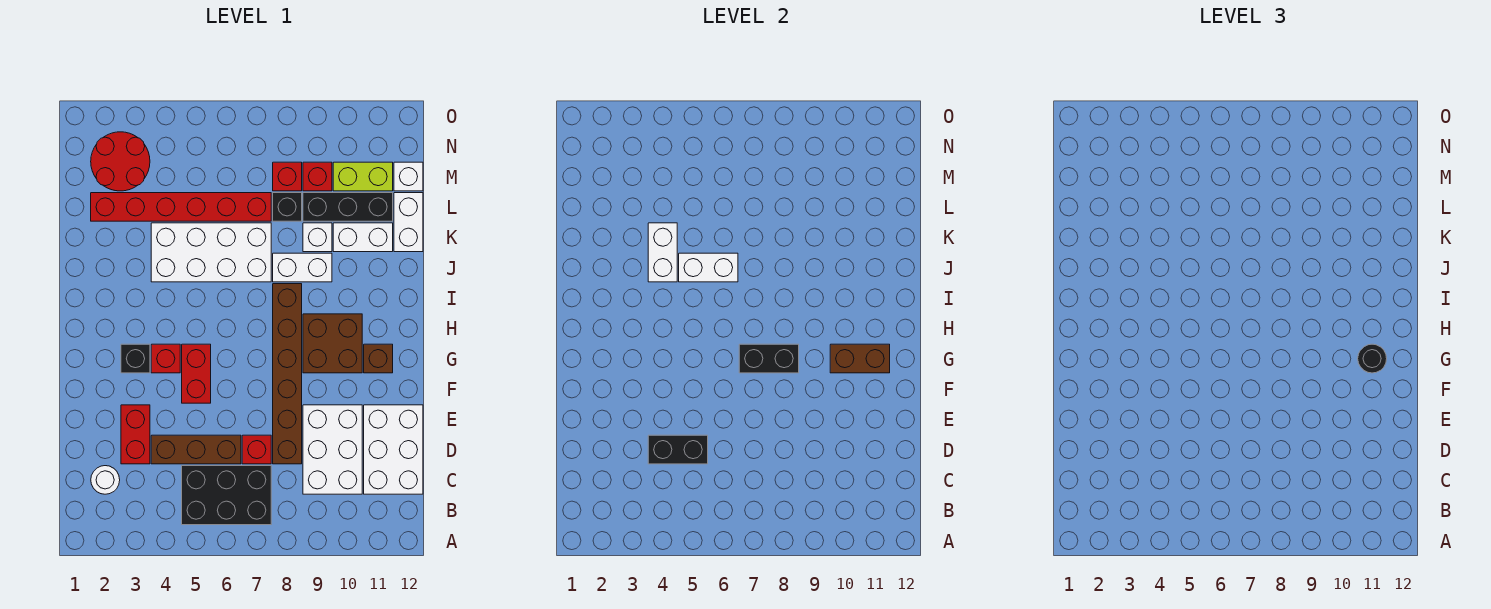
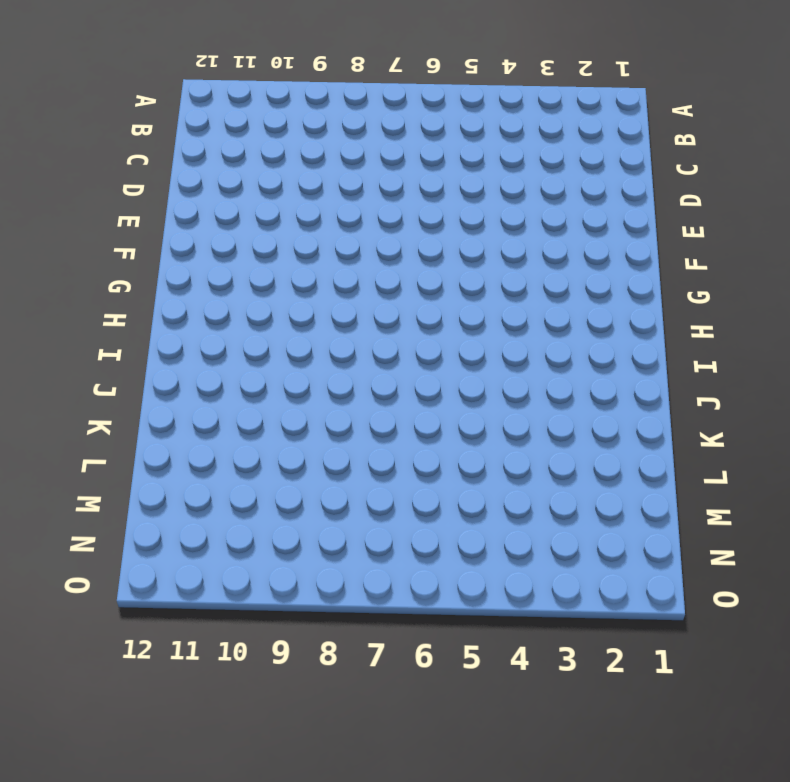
none -> black brick B5:C7 level 1
none -> white round brick C2 level 1
none -> white brick C9:E10 level 1
none -> white brick C11:E12 level 1

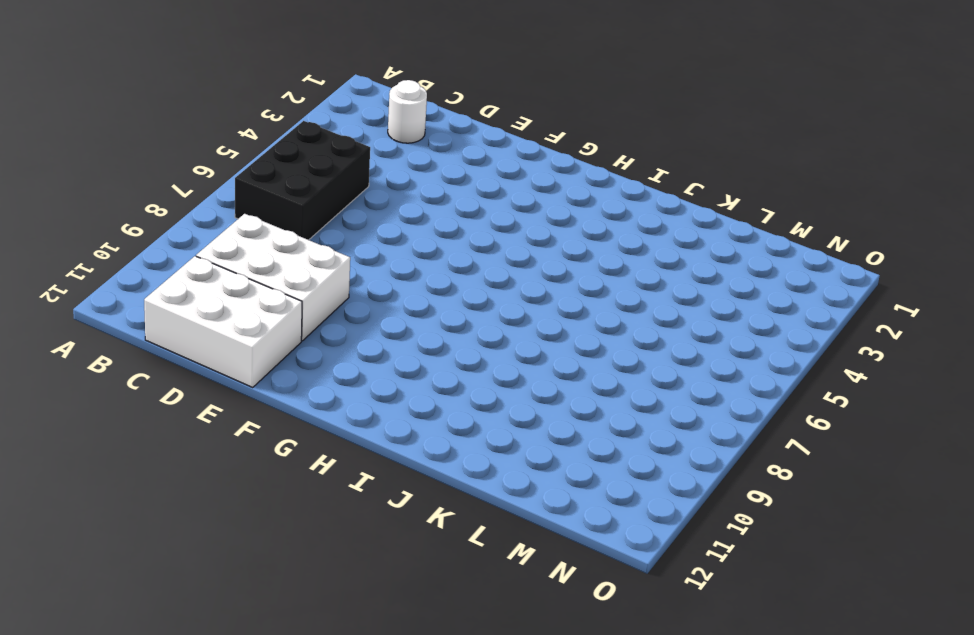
none -> red brick D3:E3 level 1
none -> brown brick D4:D6 level 1
none -> red brick D7 level 1
none -> brown brick D8:I8 level 1

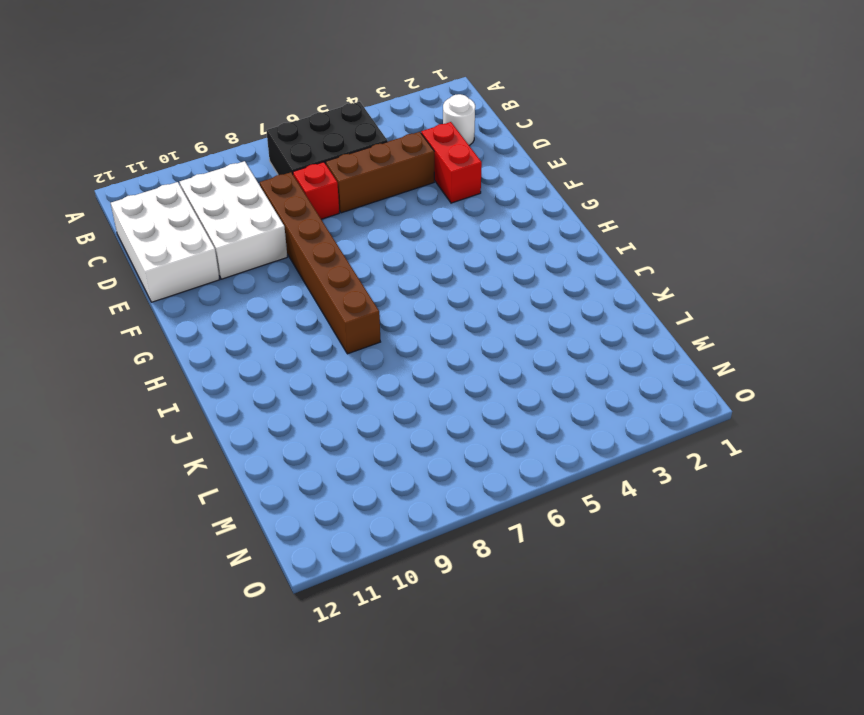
none -> red brick F5:G5 level 1
none -> black brick G3 level 1
none -> red brick G4 level 1
none -> brown brick G9:H10 level 1

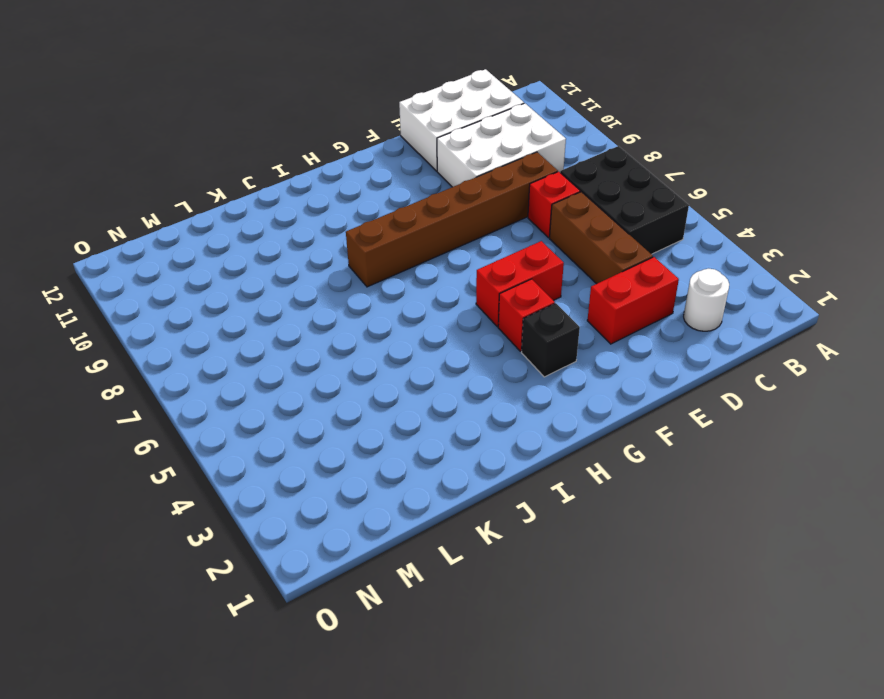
none -> brown brick G9:H10 level 1
none -> brown brick G11 level 1
none -> white brick J4:K7 level 1
none -> white brick J8:J9 level 1

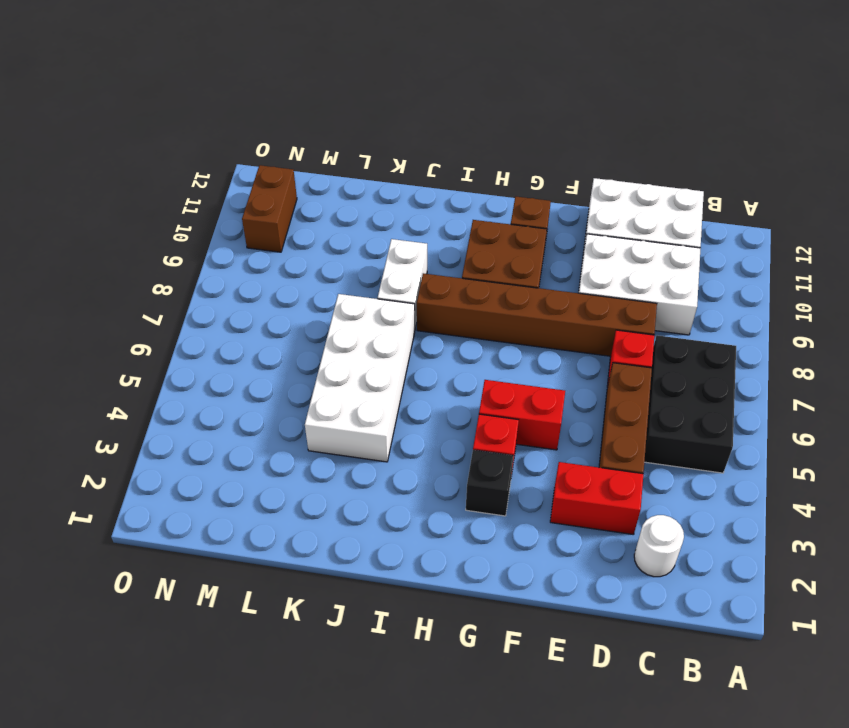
brown brick N10:N11 level 1 -> brown brick G10:G11 level 2
none -> white brick K9 level 1
none -> white brick K10:K11 level 1
none -> white brick K12:L12 level 1
none -> red brick L2:L7 level 1

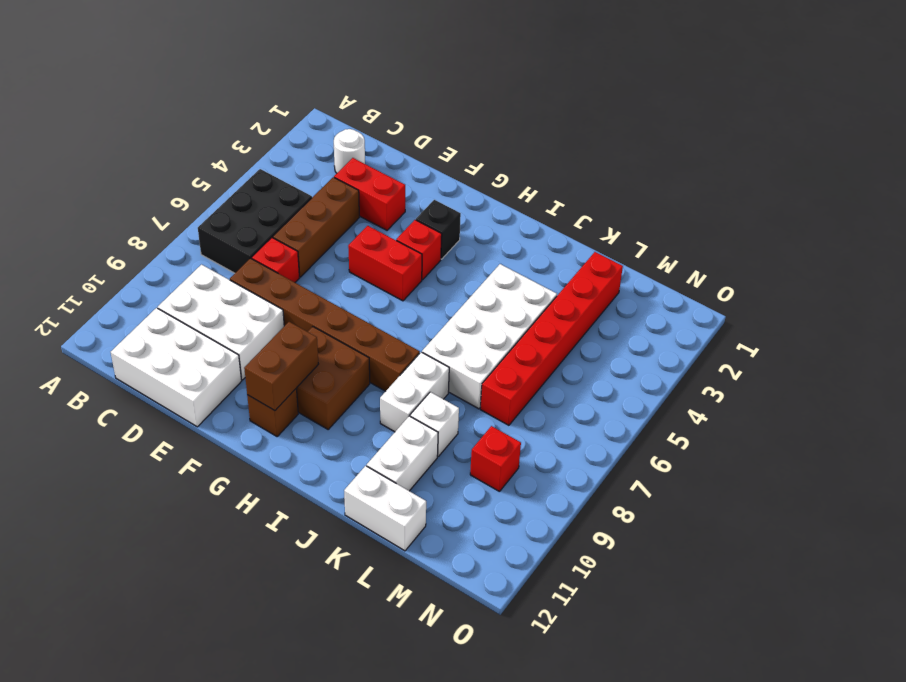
none -> black brick L8 level 1
none -> black brick L9:L11 level 1
none -> red round brick M2:N3 level 1
none -> red brick M8 level 1

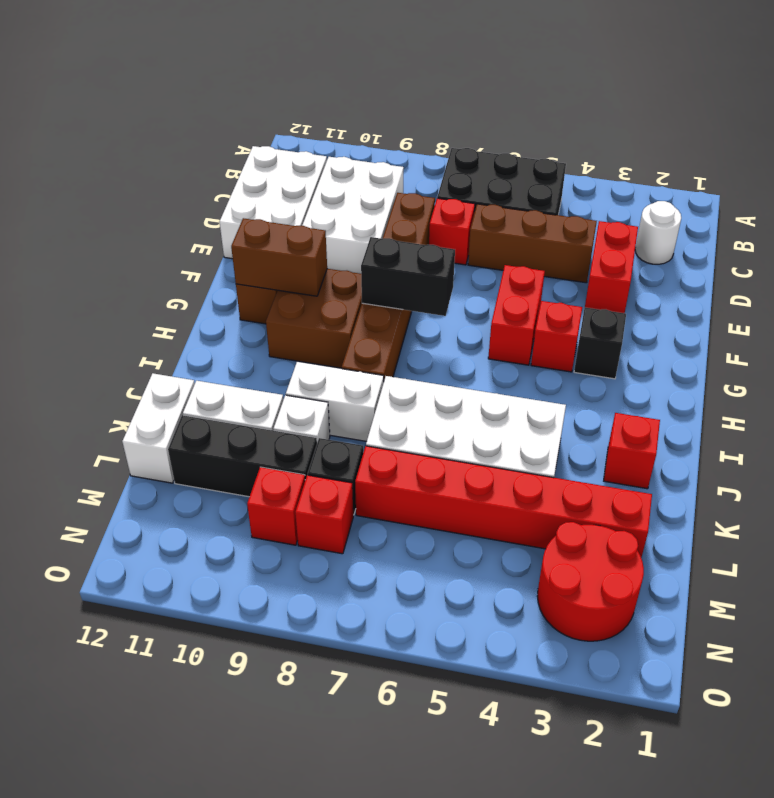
red brick J2 level 1 -> none
none -> lime brick M10:M11 level 1
none -> white brick M12 level 1
none -> black brick D4:D5 level 2
none -> white brick J4:K4 level 2

